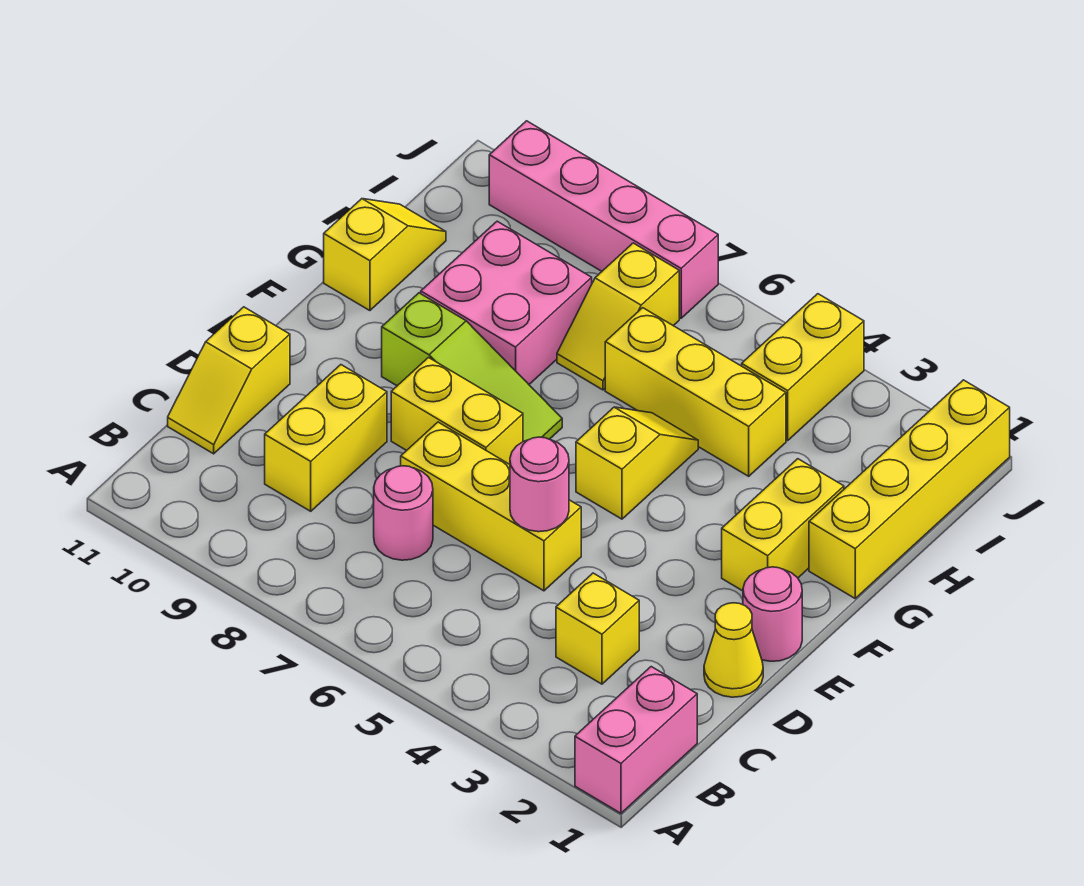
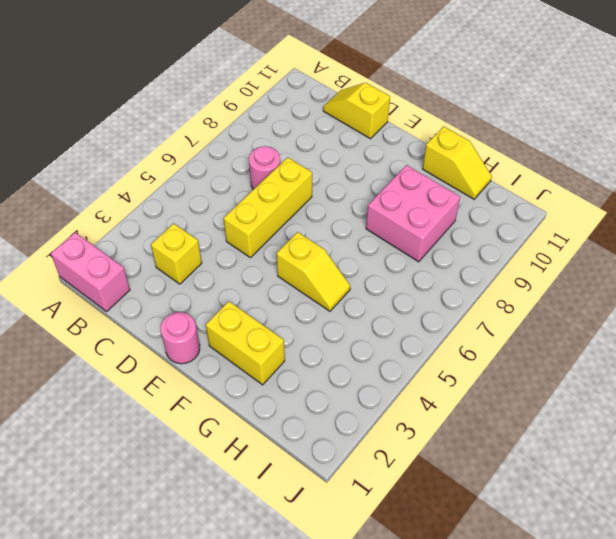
none -> yellow brick C9:D9 level 1
none -> yellow cone D1 level 1
none -> yellow brick E7:E8 level 1

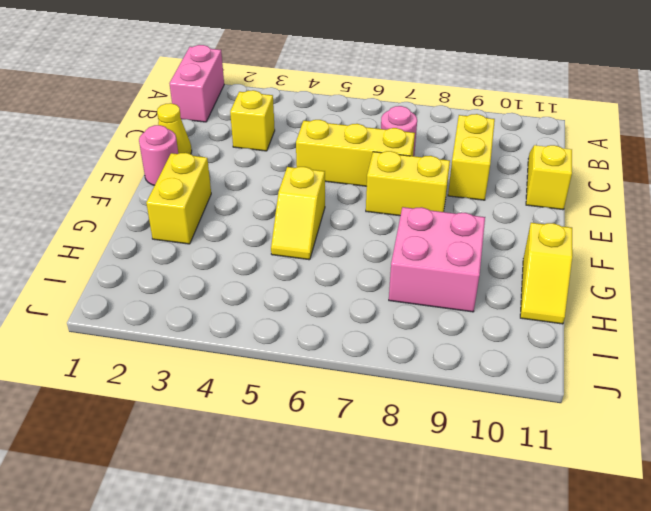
none -> lime slope F7:F9 level 1 top 9
none -> yellow brick G1:J1 level 1
none -> yellow brick H4:H6 level 1

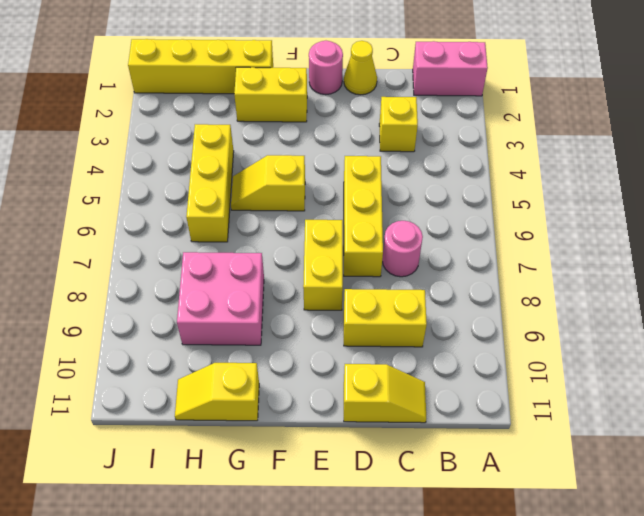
none -> lime slope F7:F9 level 1 top 9
none -> yellow slope H7:I7 level 1 top I
none -> yellow brick I4:J4 level 1

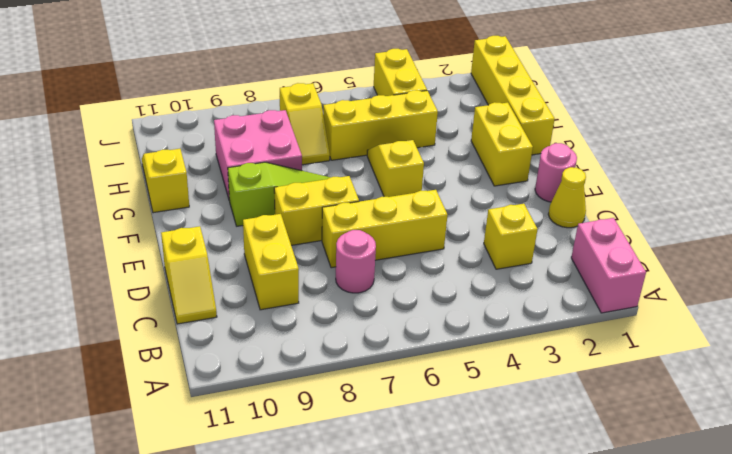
none -> pink brick J7:J10 level 1
none -> pink round brick D5 level 2

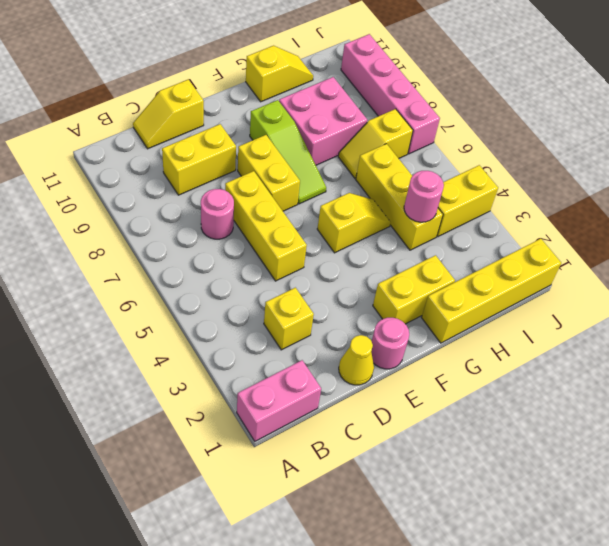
pink round brick H4 level 2 -> pink round brick D5 level 2

